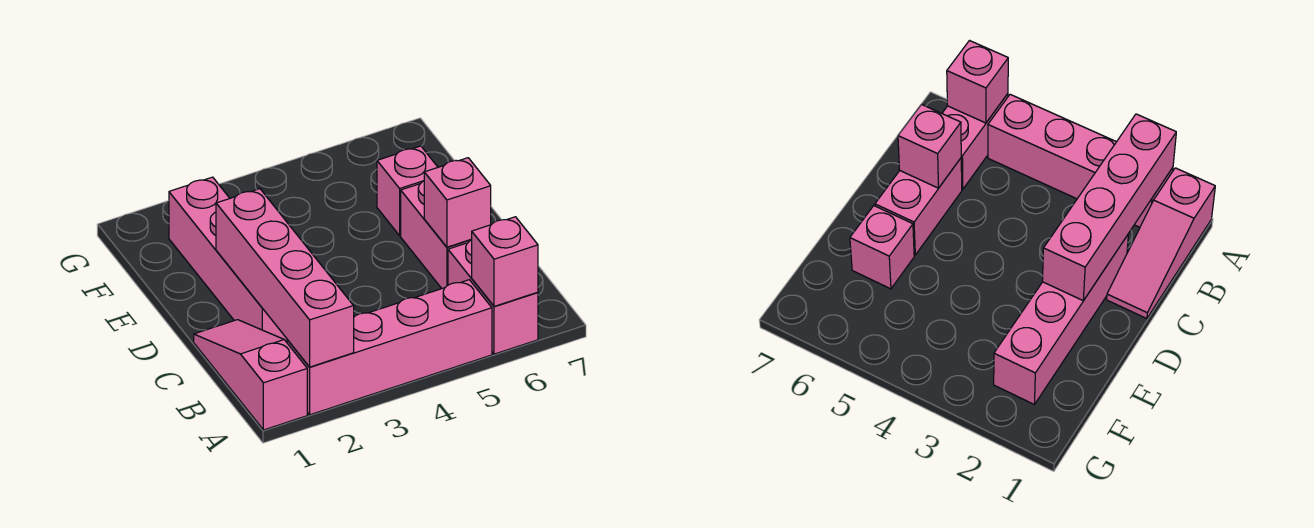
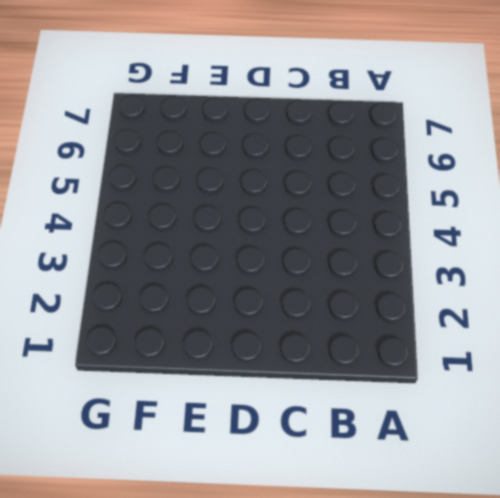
none -> pink slope A1:C1 level 1 top A
none -> pink brick A2:A5 level 1

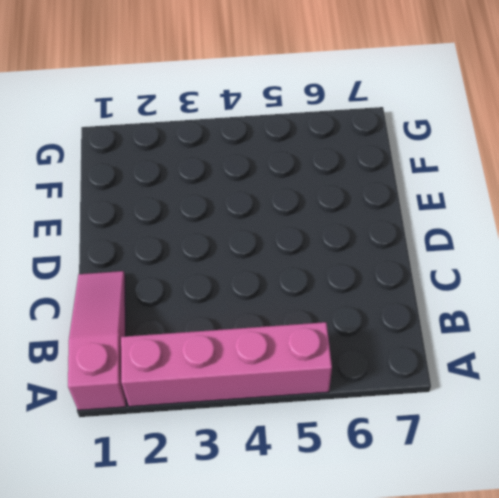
none -> pink brick A6:B6 level 1
none -> pink brick C2:F2 level 1

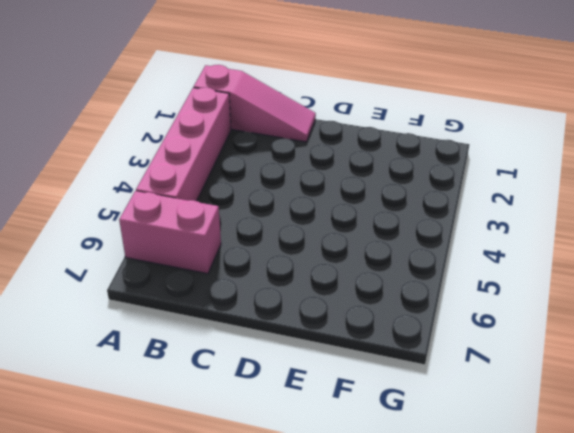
none -> pink brick C2:F2 level 1
none -> pink brick C6:D6 level 1

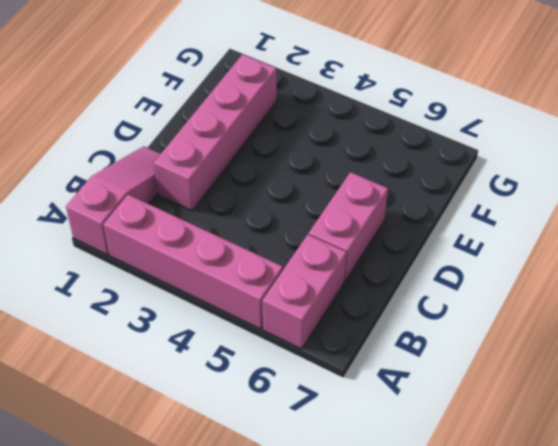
none -> pink brick E6 level 1
none -> pink brick A2:D2 level 2

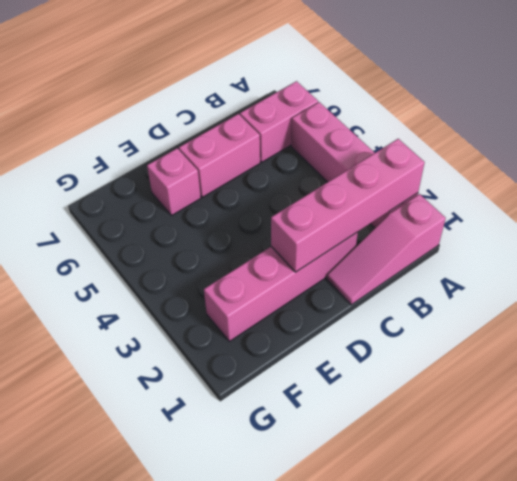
none -> pink brick A6 level 2
none -> pink brick C6 level 2

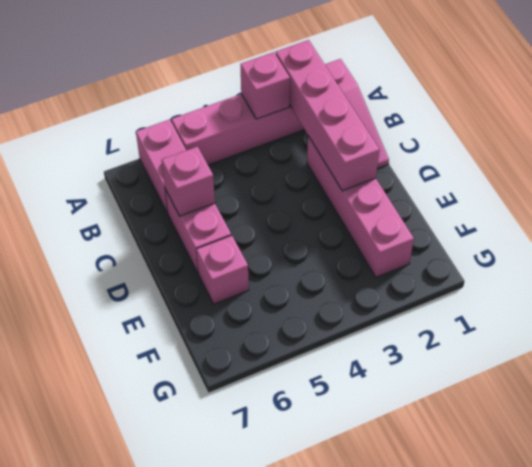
pink brick A3 level 2 -> pink brick A6 level 2

